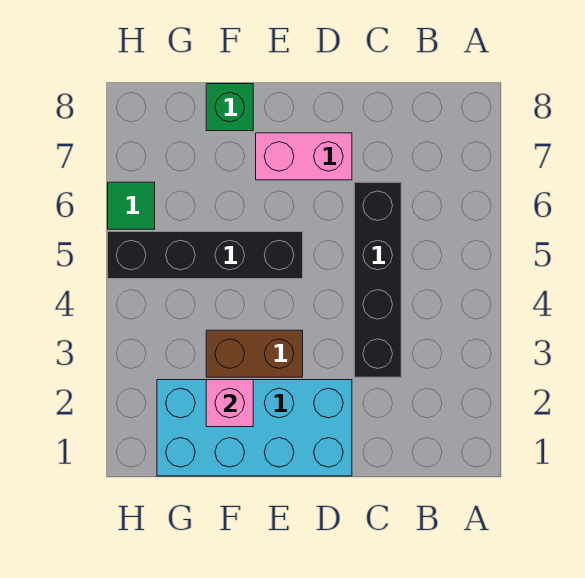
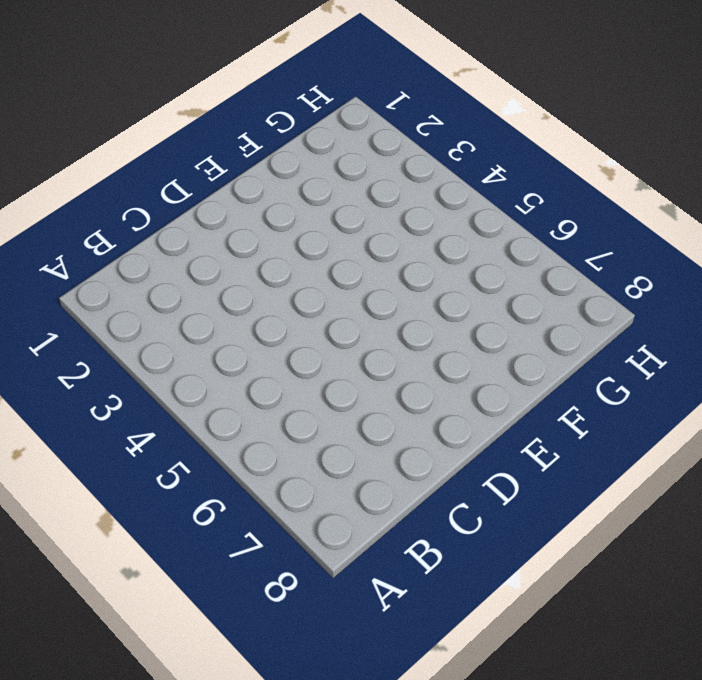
none -> black brick C3:C6 level 1
none -> cyan brick D1:G2 level 1

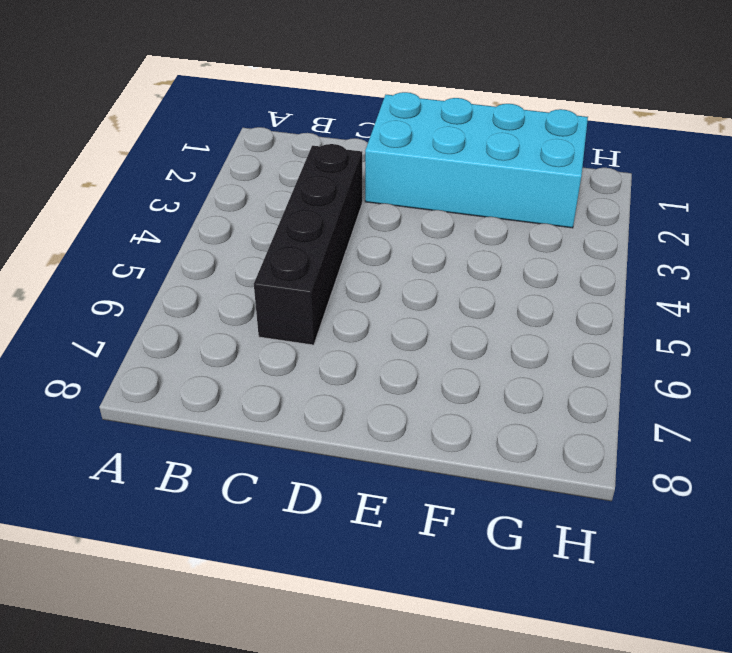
none -> pink brick D7:E7 level 1
none -> brown brick E3:F3 level 1

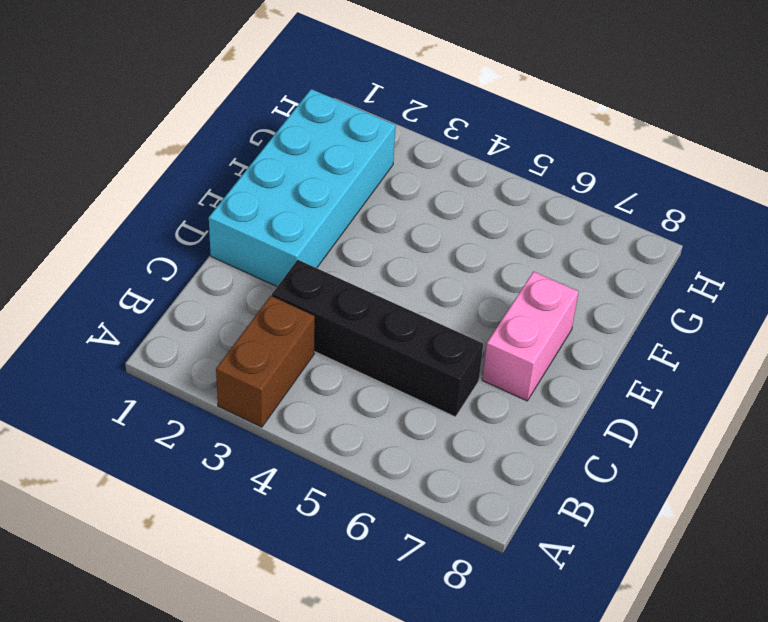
brown brick A3:B3 level 1 -> brown brick E3:F3 level 1
none -> black brick E5:H5 level 1
none -> green brick F8 level 1

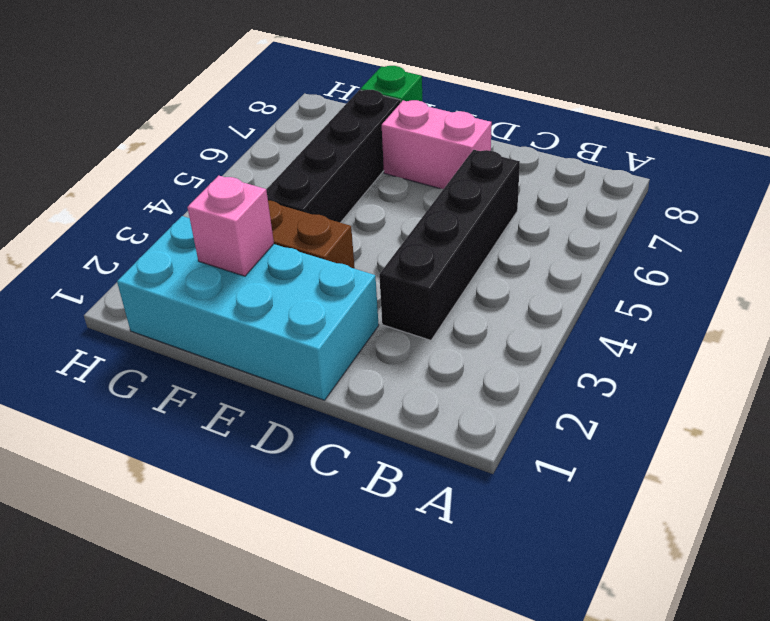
black brick F4:F7 level 1 -> black brick E5:H5 level 1
none -> green tile H6 level 1

